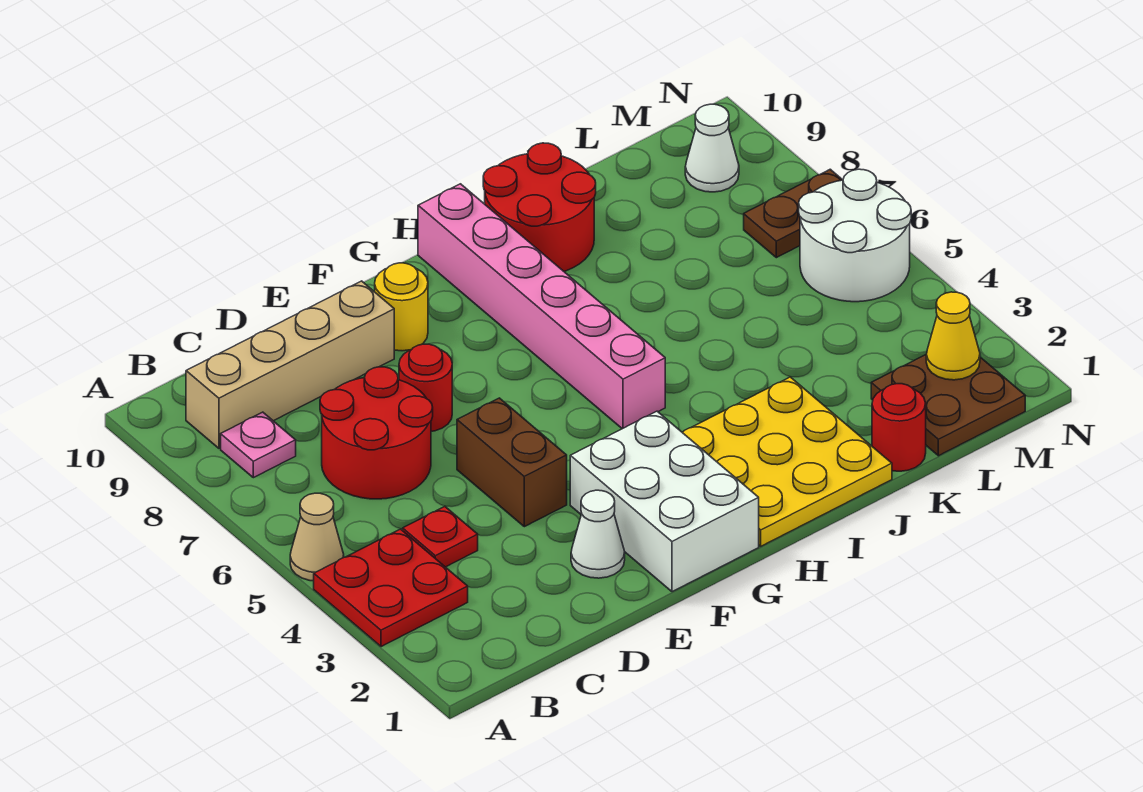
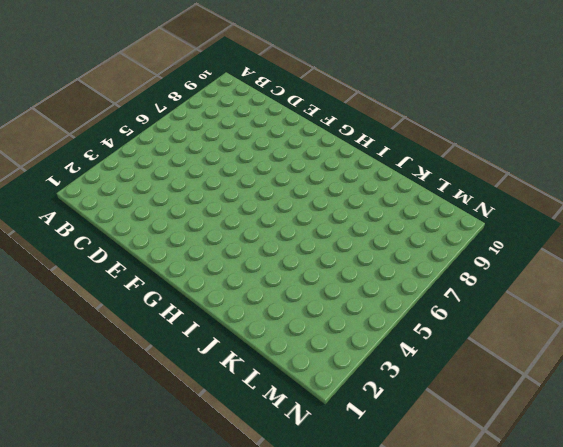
none -> red plate A3:B4 level 1
none -> tan cone A5 level 1
none -> pink plate B8 level 1

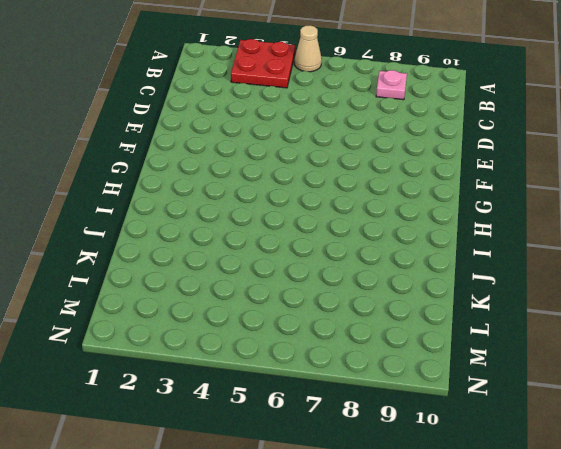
none -> tan brick B9:E9 level 1
none -> red plate C4 level 1
none -> red round brick C6:D7 level 1

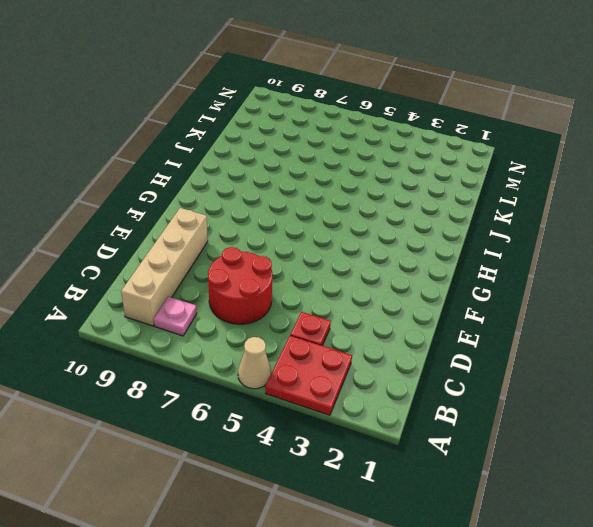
none -> white cone E2 level 1
none -> brown brick E4:E5 level 1
none -> red round brick E7 level 1

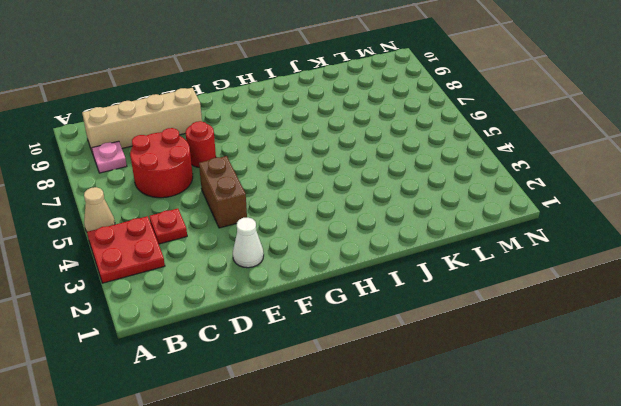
none -> white brick F1:G3 level 1
none -> yellow round brick F9 level 1
none -> yellow plate H1:J3 level 1

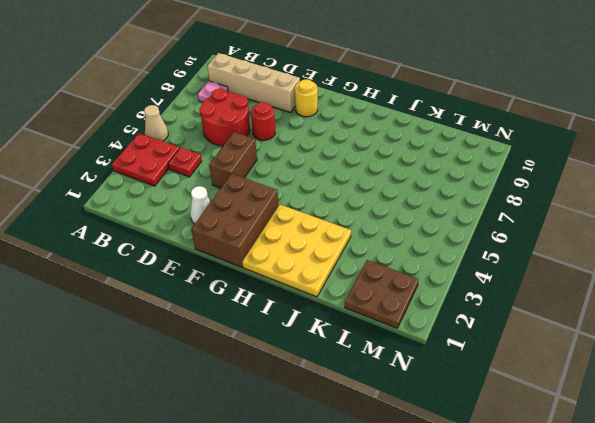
brown brick F1:G3 level 1 -> white brick F1:G3 level 1
none -> pink brick H5:H10 level 1
none -> red round brick I9:J10 level 1
none -> red round brick K1 level 1

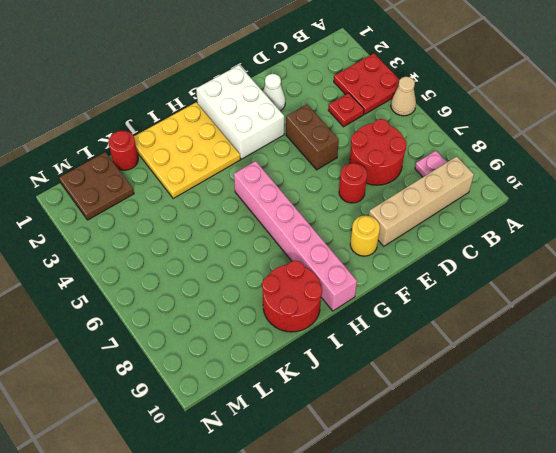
none -> white round brick M5:N6 level 1
none -> brown plate M7:N7 level 1
none -> white cone M9 level 1

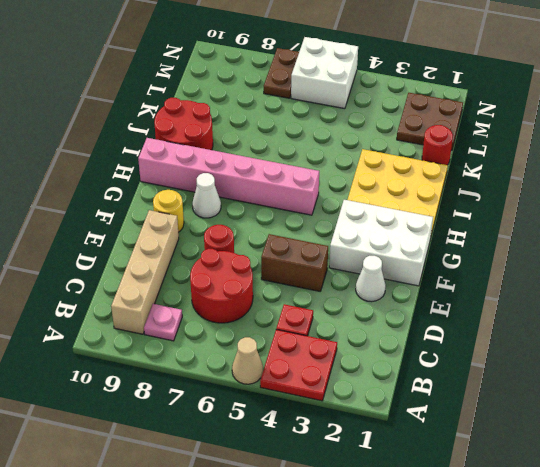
white cone G8 level 1 -> white cone M9 level 1
white brick M5:N6 level 1 -> white round brick M5:N6 level 1
none -> yellow cone M2 level 2

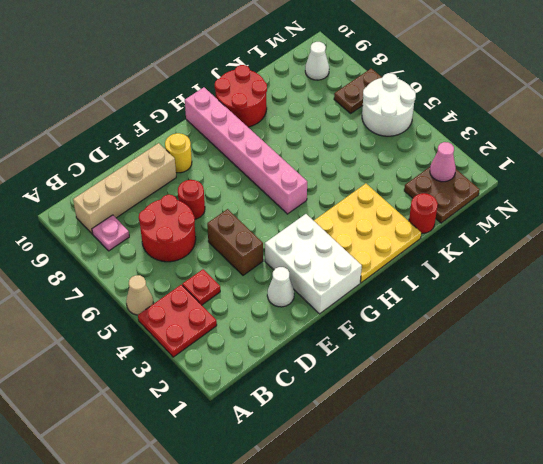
pink cone M2 level 2 -> yellow cone M2 level 2

